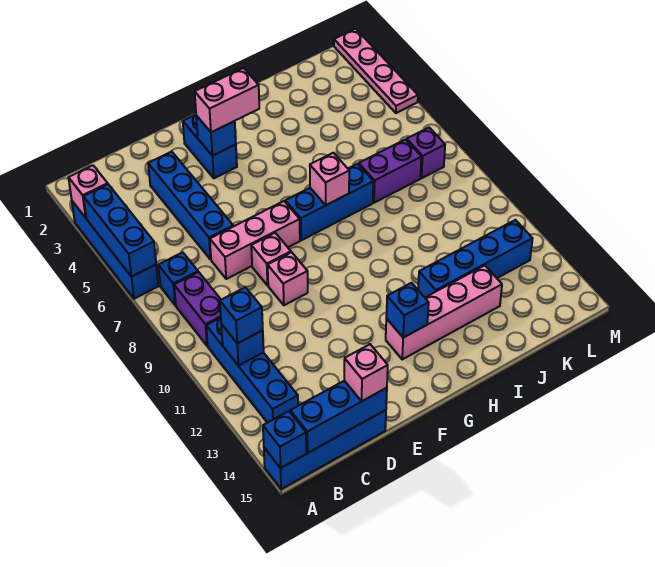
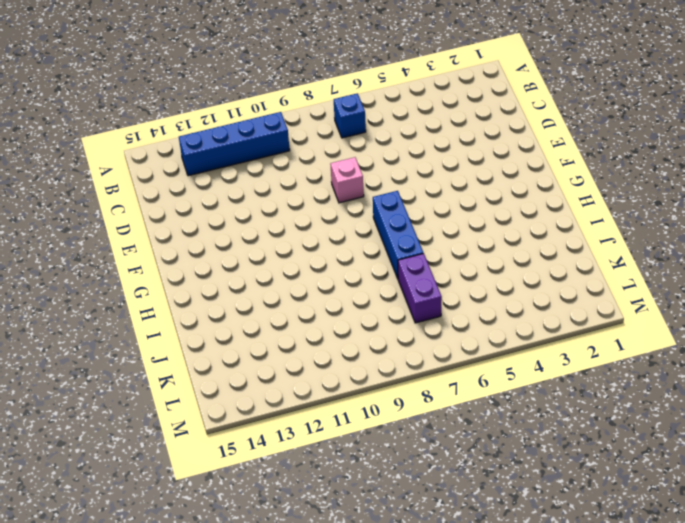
none -> blue brick A3:A6 level 1
none -> blue brick A15:D15 level 1
none -> purple brick B8:B9 level 1

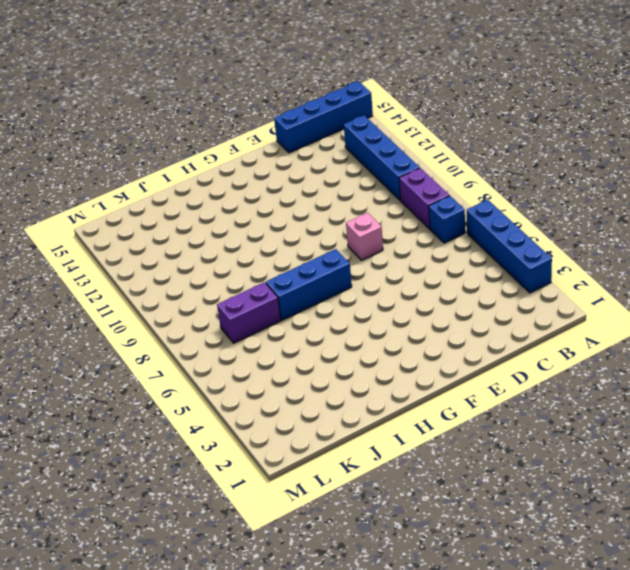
none -> blue brick D3:D6 level 1
none -> pink brick D7:F7 level 1
none -> pink brick E9 level 1

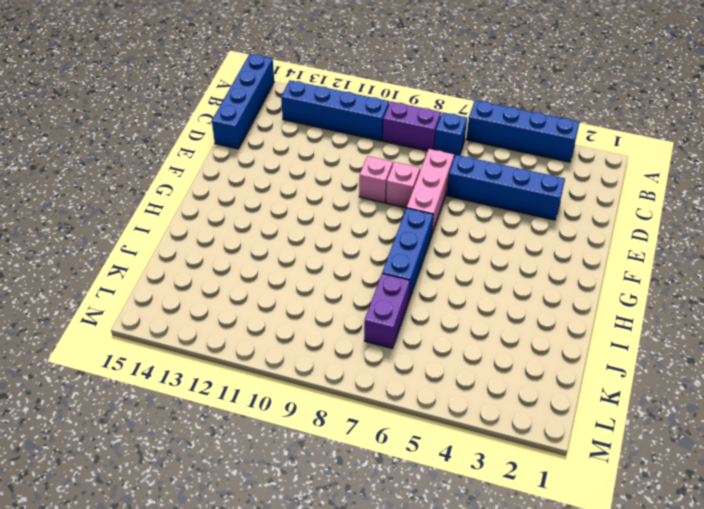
none -> blue brick F2:F3 level 1
none -> pink brick G13:J13 level 1
none -> blue brick I12:L12 level 1

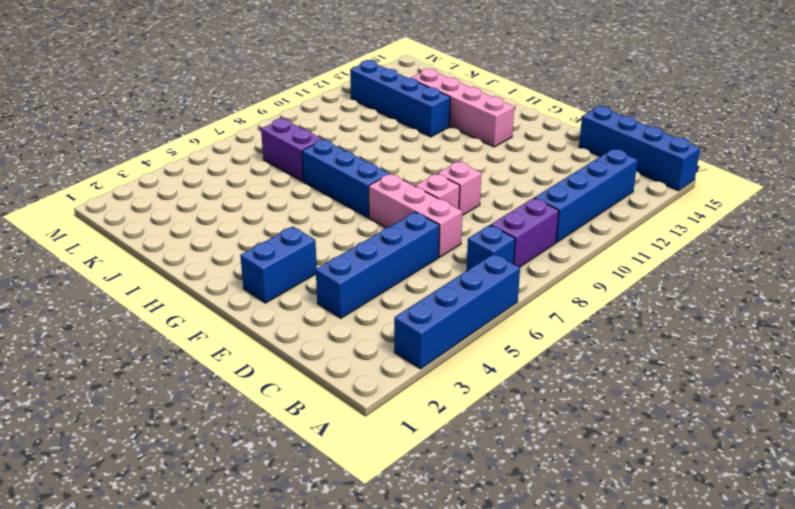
none -> purple brick L7 level 1
none -> pink plate M1:M4 level 1
none -> pink brick A3 level 2

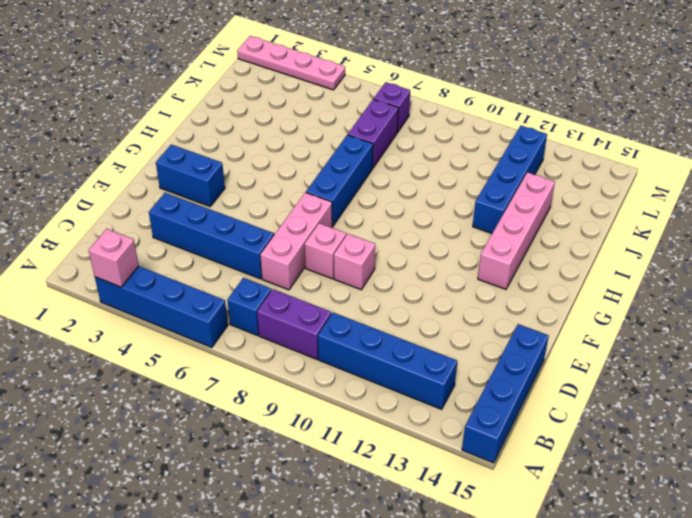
none -> blue brick A4:A6 level 2
none -> blue brick A15 level 2
none -> blue brick B11 level 2

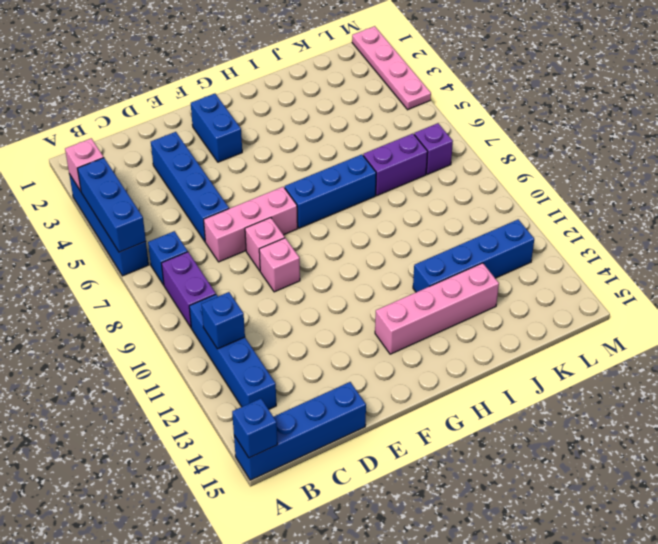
none -> blue brick B15:D15 level 2
none -> blue brick F3 level 2
none -> blue brick G13 level 2

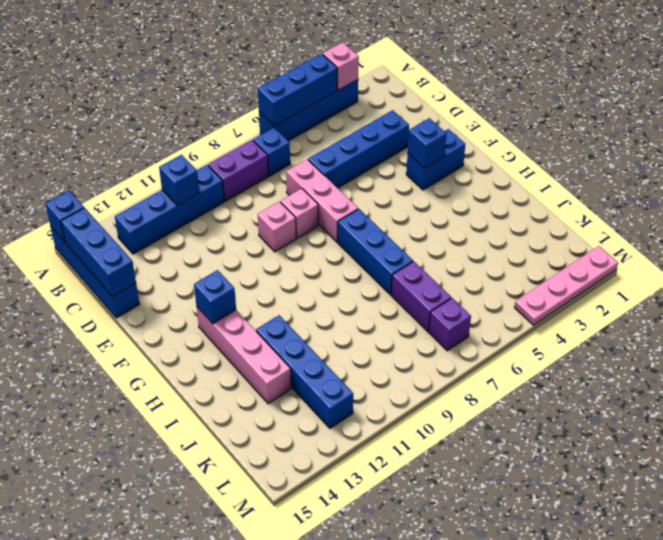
none -> pink brick H7 level 2
none -> blue brick B11 level 3
none -> pink brick D15 level 3

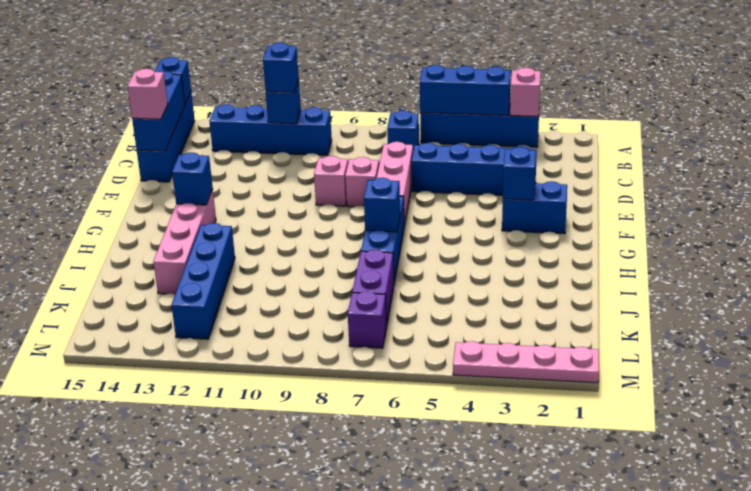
blue brick H7 level 2 -> pink brick H7 level 2
none -> purple brick B8:B9 level 1
none -> pink brick F3:G3 level 3

